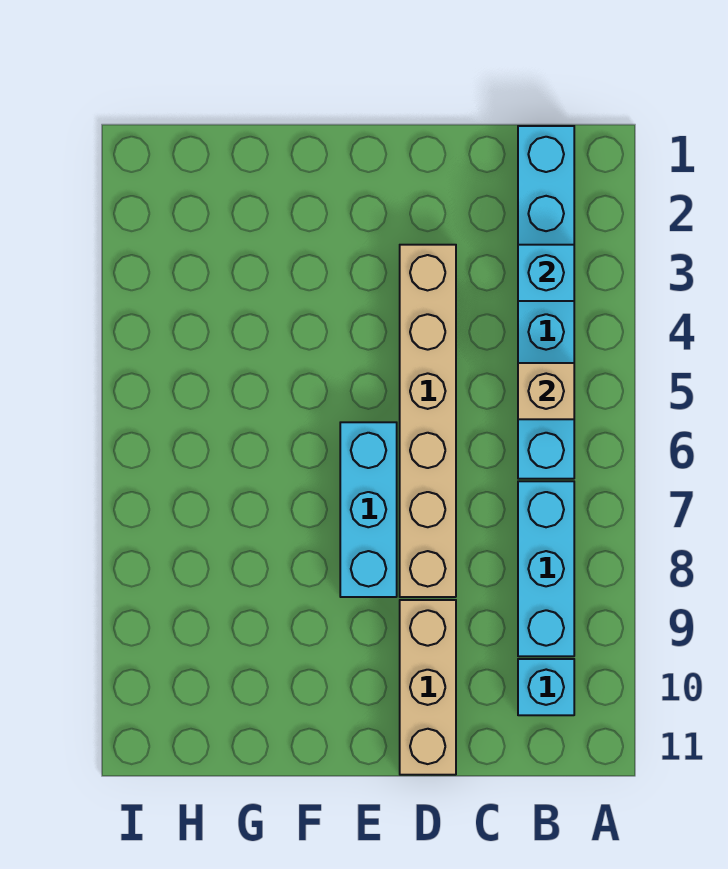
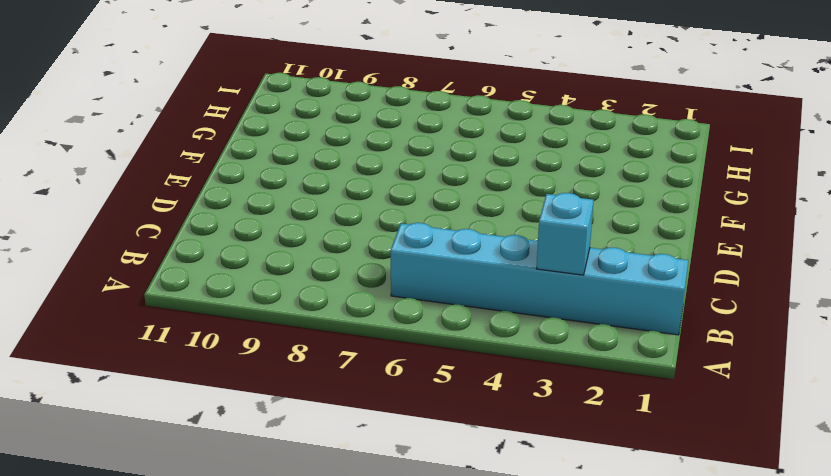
none -> cyan brick B7:B9 level 1
none -> cyan brick B10 level 1

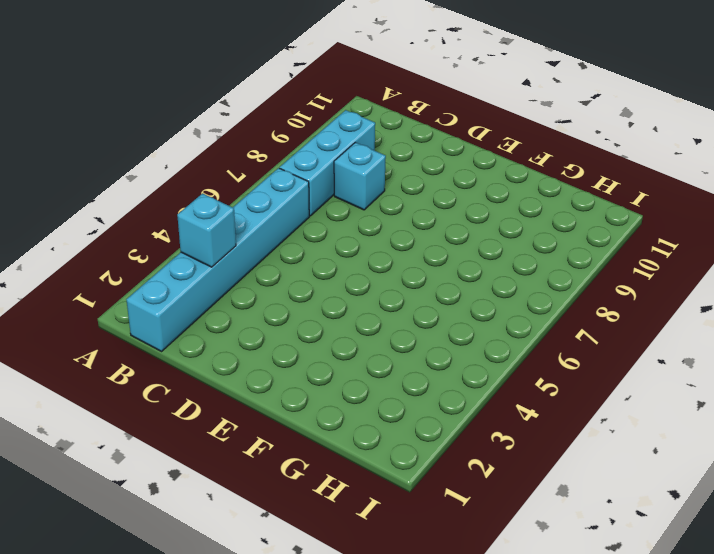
cyan brick C8 level 1 -> cyan brick B10 level 1
none -> tan brick D3:D8 level 1
none -> tan brick D9:D11 level 1

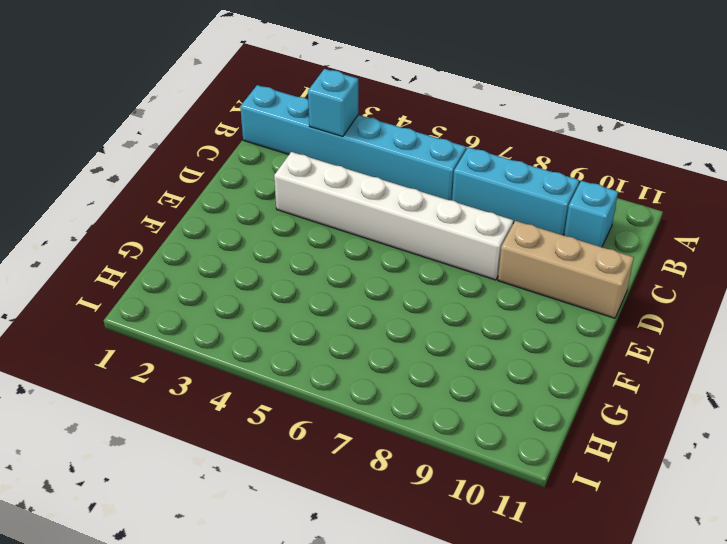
white brick D3:D8 level 1 -> tan brick D3:D8 level 1
none -> cyan brick E6:E8 level 1
none -> tan brick B5 level 2

